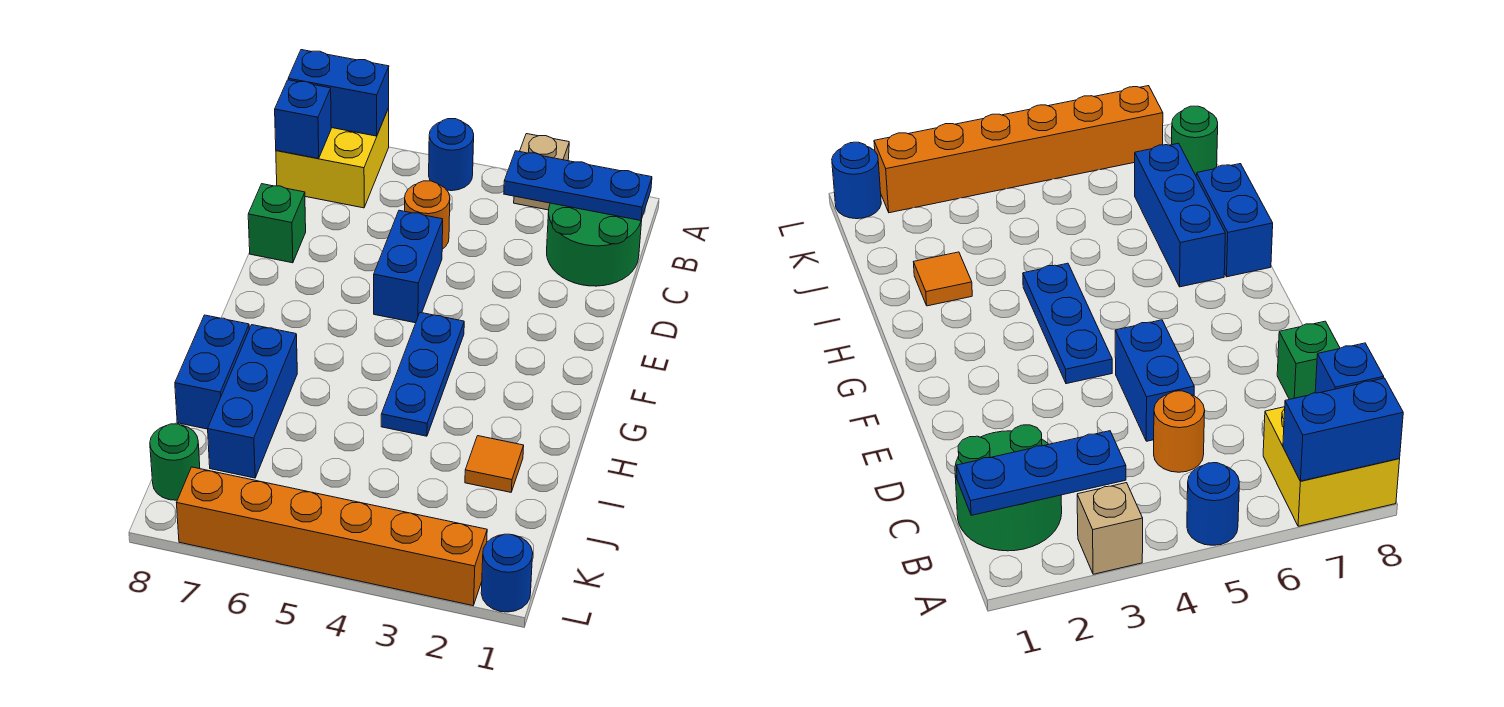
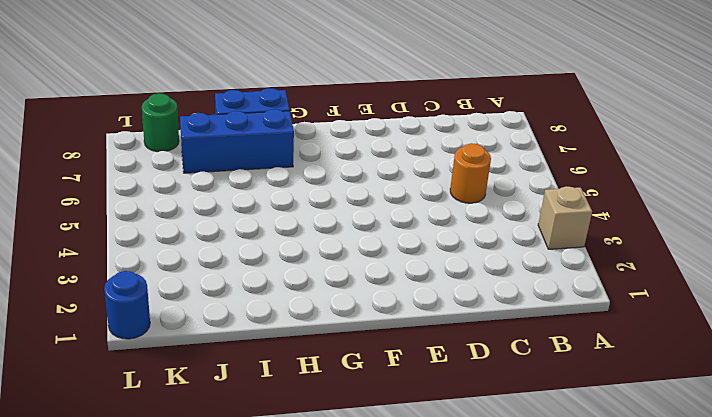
none -> blue round brick A5 level 1
none -> yellow brick A7:B8 level 1
none -> green round brick B1:C2 level 1

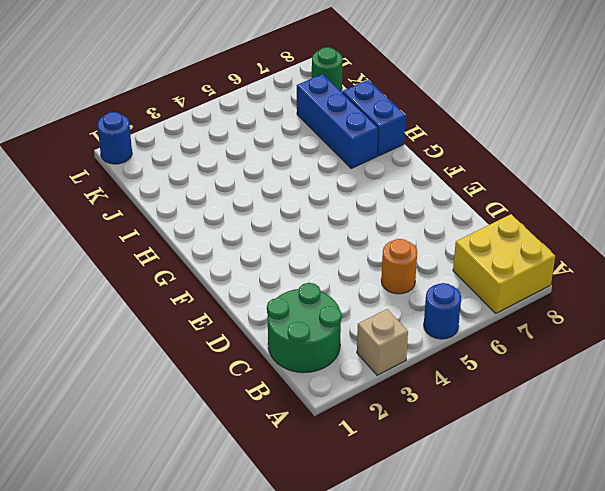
none -> blue brick D5:E5 level 1
none -> green brick D8 level 1
none -> blue plate F4:H4 level 1

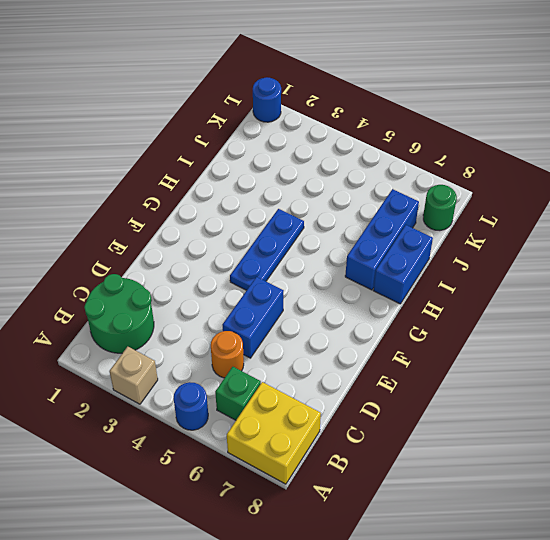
green brick B6 level 1 -> green brick D8 level 1
none -> orange tile I2 level 1
none -> orange brick L2:L7 level 1
none -> blue brick A7:A8 level 2

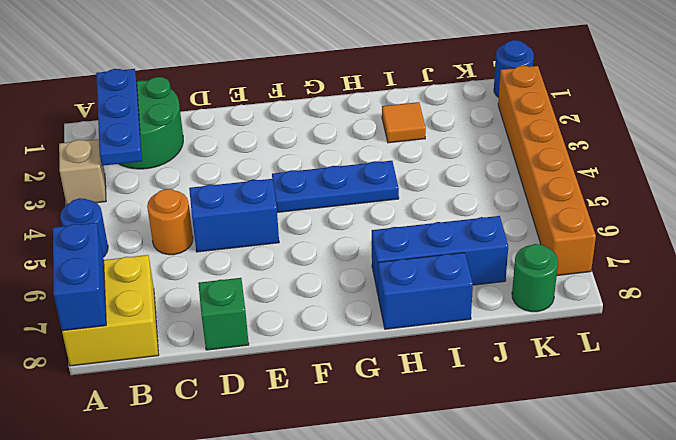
none -> blue brick B8 level 2

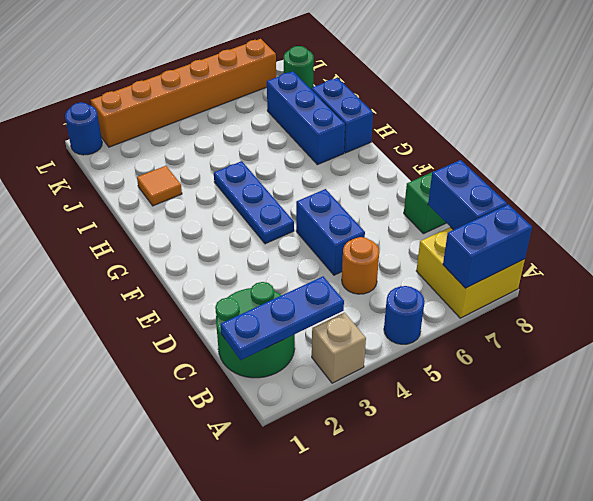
blue brick B8:C8 level 2 -> blue brick B8 level 2

